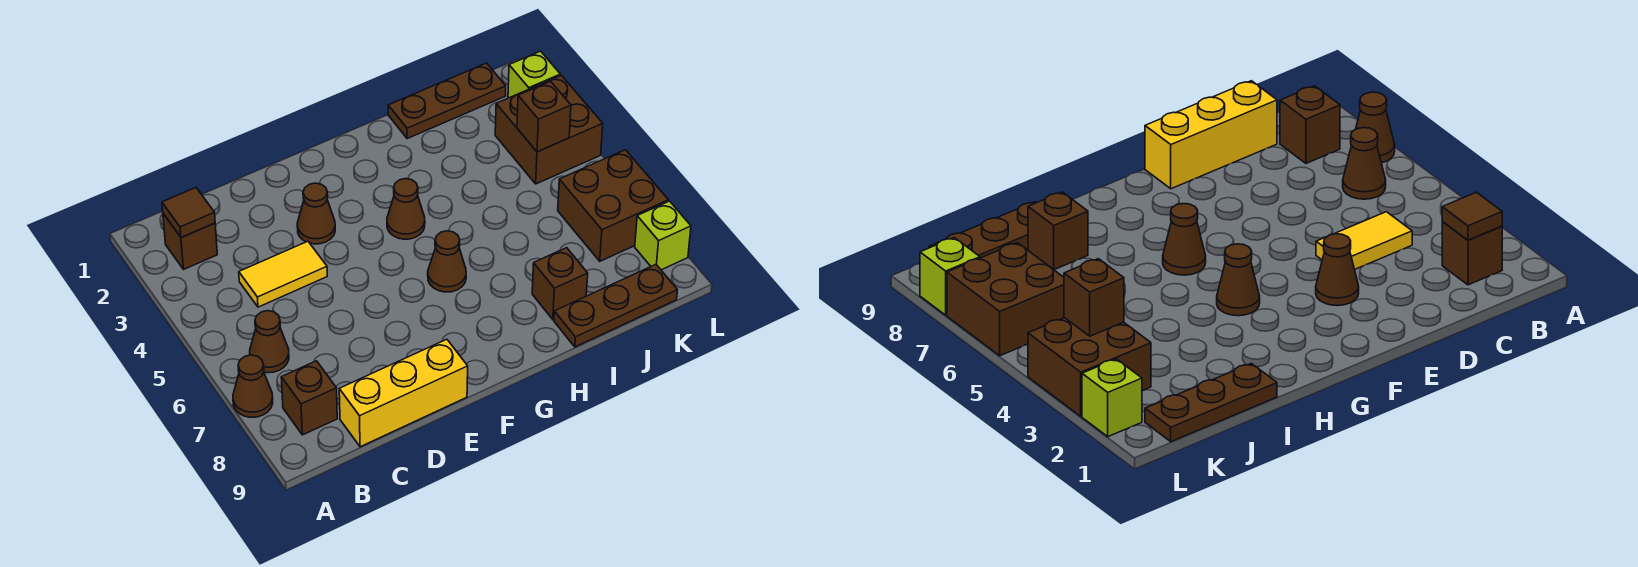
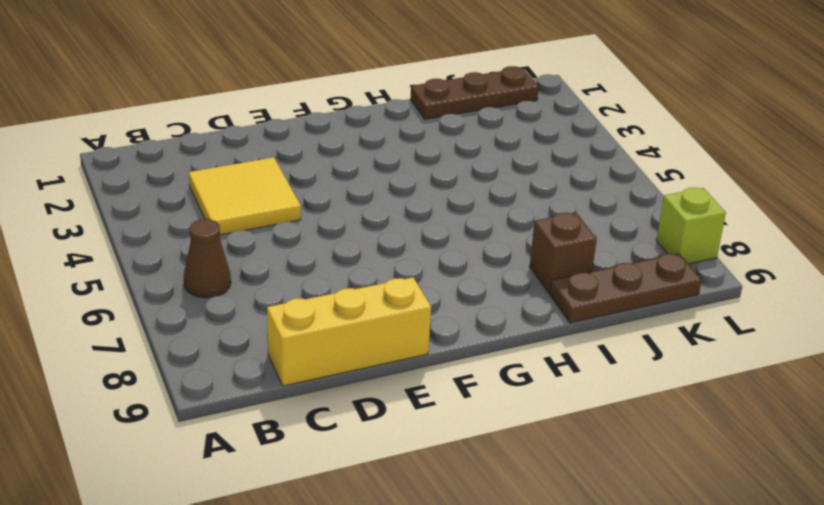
yellow tile C3:D4 level 1 -> yellow tile C4:D4 level 1
none -> brown cone A7 level 1
none -> brown brick B2 level 1
none -> brown brick B8 level 1

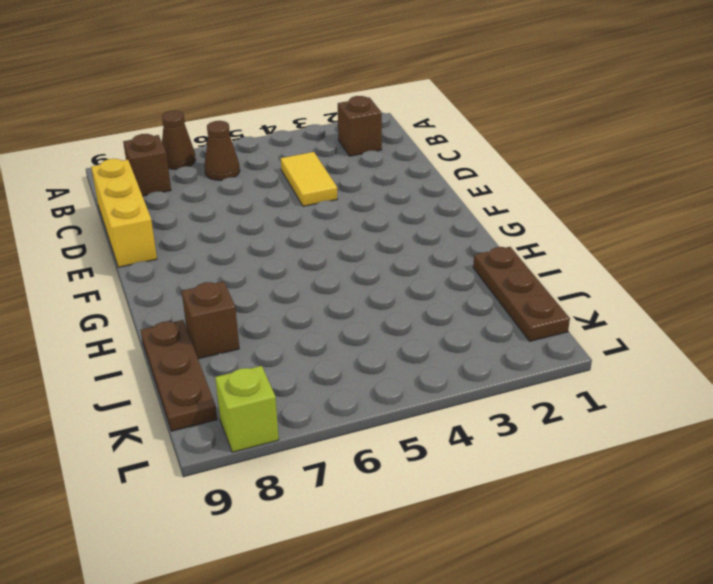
none -> brown cone E3 level 1
none -> brown cone G4 level 1
none -> brown cone G6 level 1

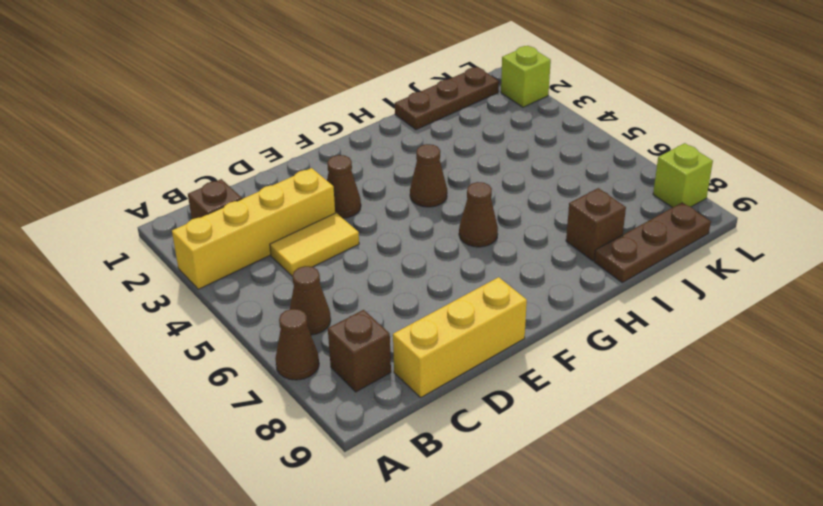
yellow brick A3:D3 level 1 -> none
none -> brown brick K3:L4 level 1
none -> brown brick K6:L7 level 1
none -> brown tile B2 level 2

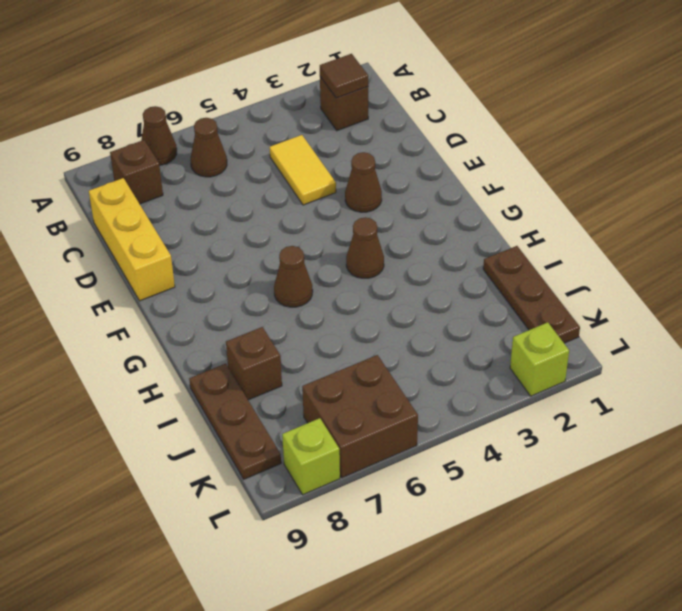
none -> brown brick K3:L4 level 1
none -> brown brick K4 level 2

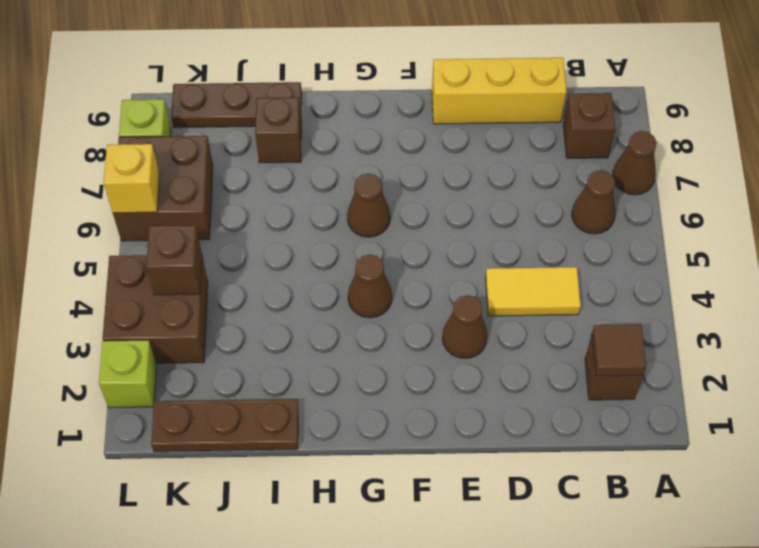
yellow brick L6 level 2 -> none

